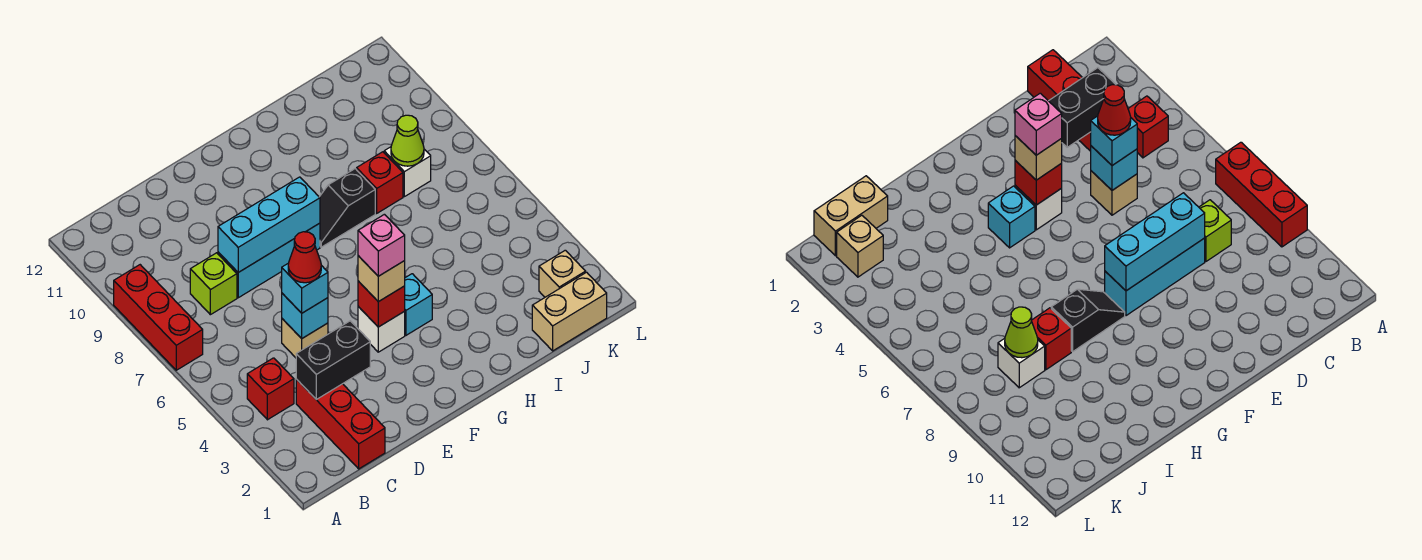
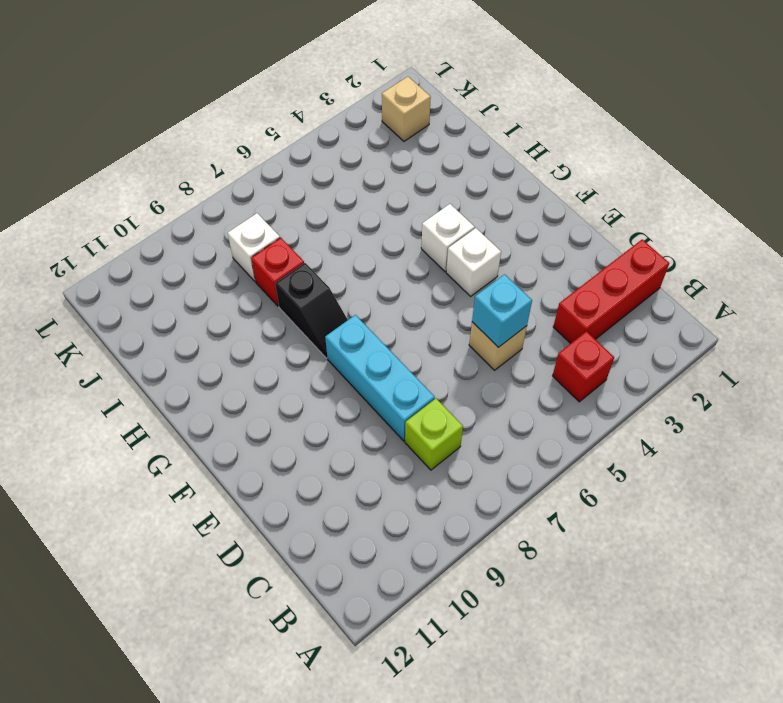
white brick G4 level 1 -> cyan brick G4 level 1
none -> red brick A7:A9 level 1
none -> tan brick J1:K1 level 1
none -> black brick C3:D3 level 2

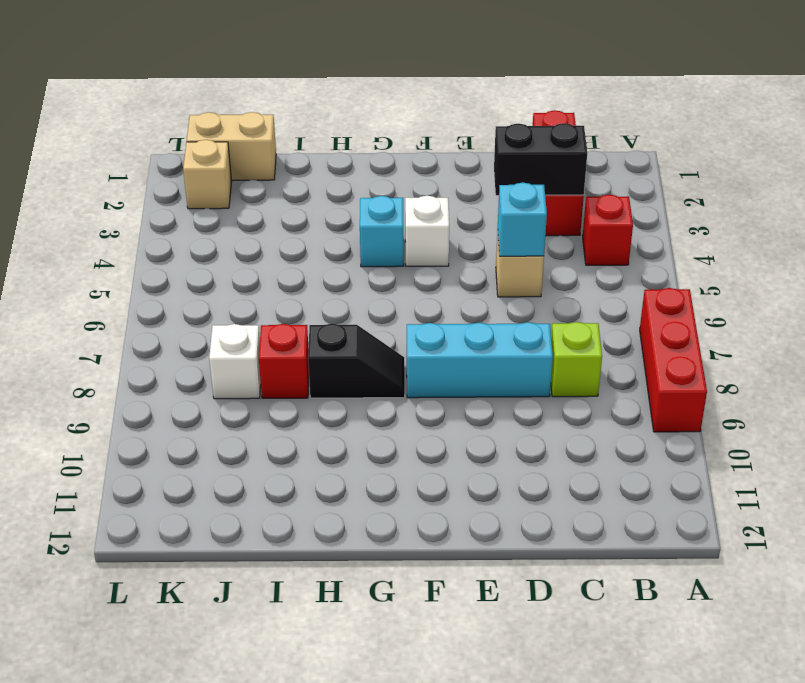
none -> cyan brick D8:F8 level 2
none -> red brick F4 level 2
none -> lime cone J8 level 2

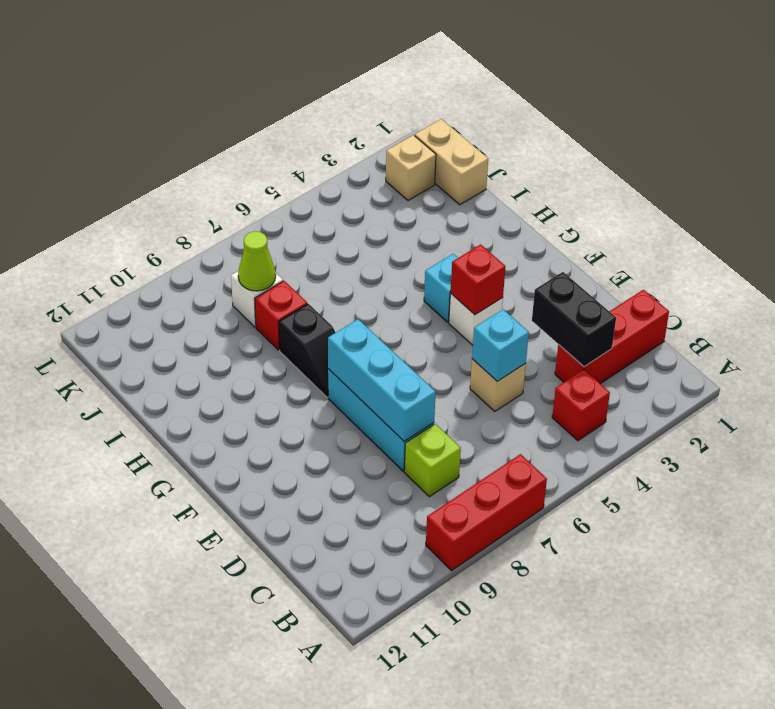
none -> cyan brick D5 level 3
none -> tan brick F4 level 3
none -> red cone D5 level 4

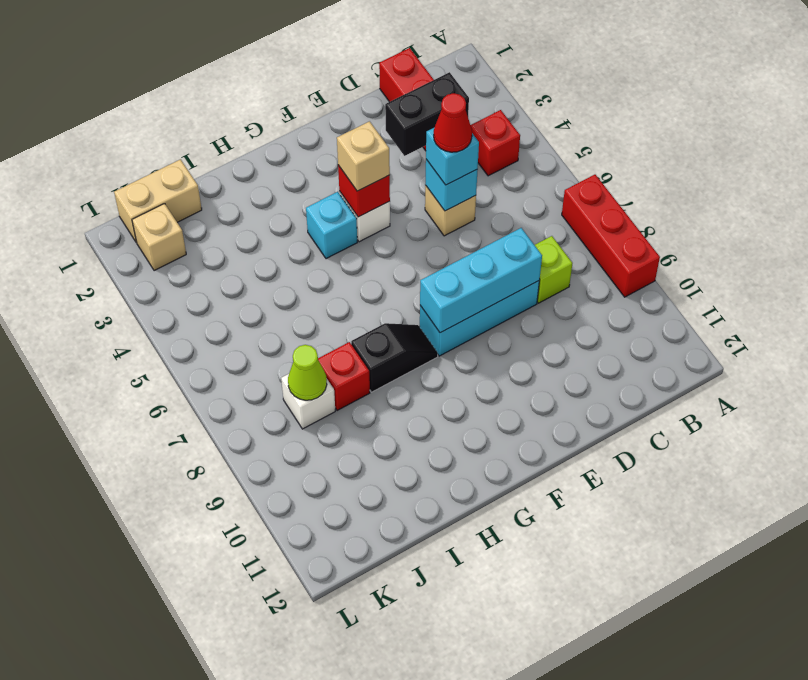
none -> pink brick F4 level 4

